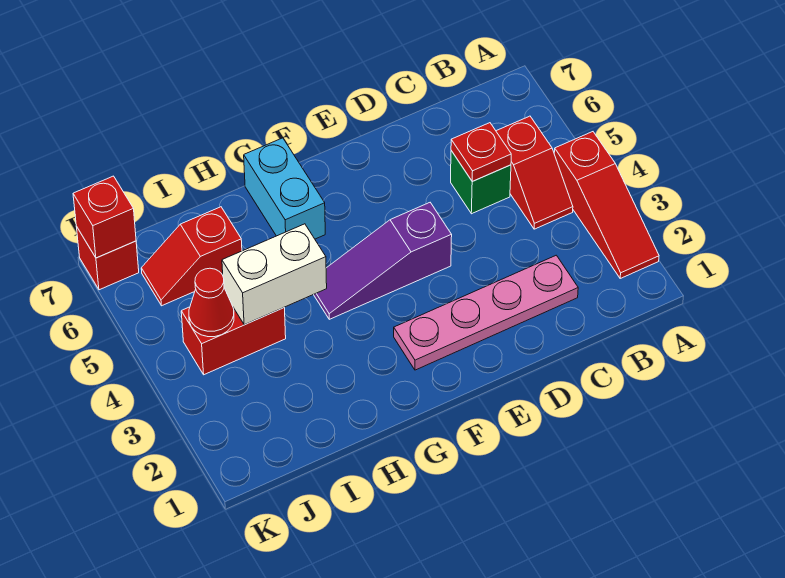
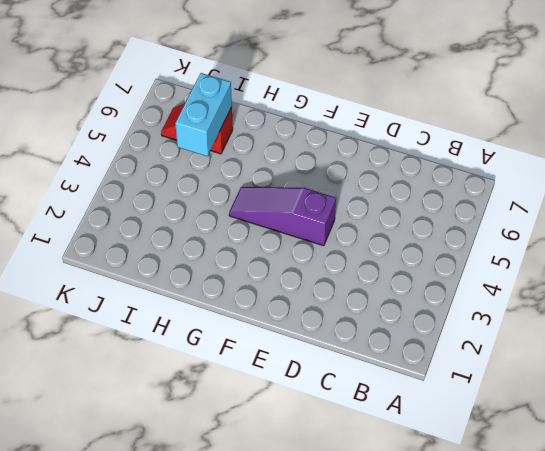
cyan brick I5:I6 level 2 -> cyan brick G6:G7 level 1
none -> red slope A2:A4 level 1 top 4
none -> red slope B4:B5 level 1 top 5
none -> pink plate C2:F2 level 1

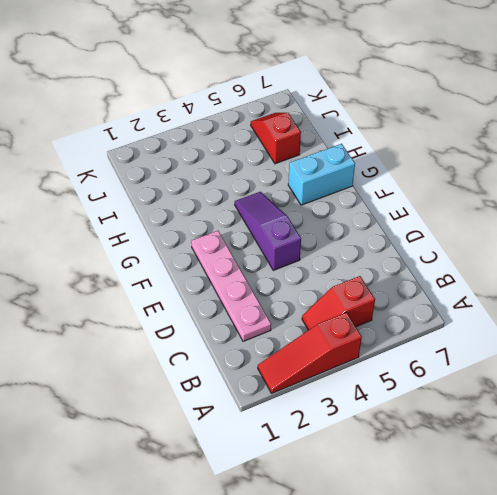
none -> green brick C5 level 1
none -> red brick I4:J4 level 1
none -> red brick K7 level 1

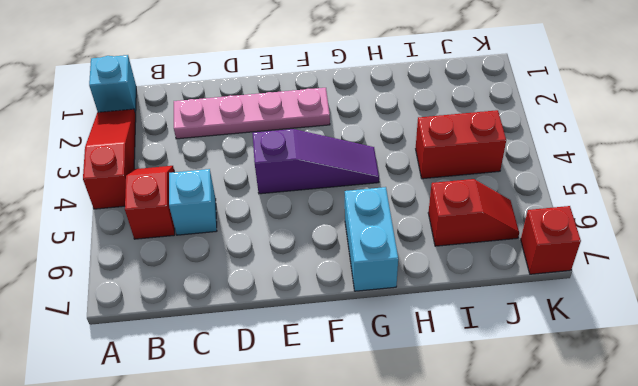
cyan brick A1 level 1 -> none
cyan brick C5 level 1 -> green brick C5 level 1
none -> red plate C5 level 2
none -> white brick H4:I4 level 2
none -> red cone J4 level 2

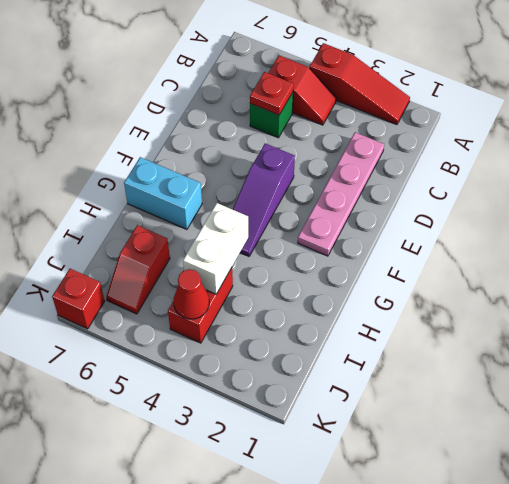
none -> red brick K7 level 2

